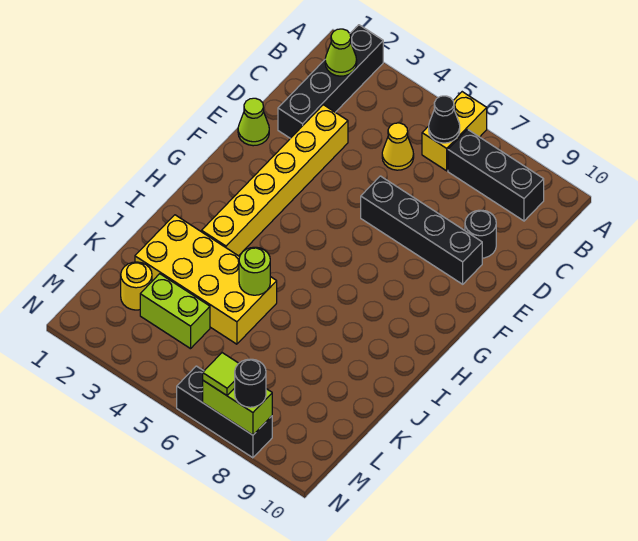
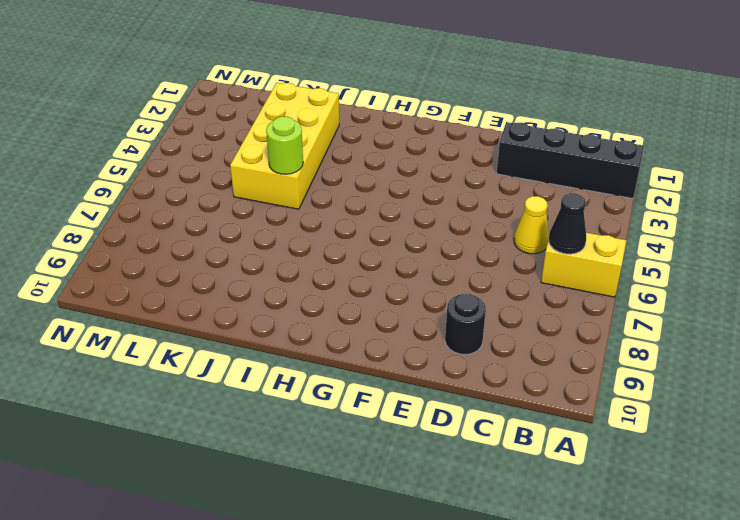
none -> black brick B7:B9 level 1
none -> yellow brick D3:I3 level 1
none -> lime cone E1 level 1

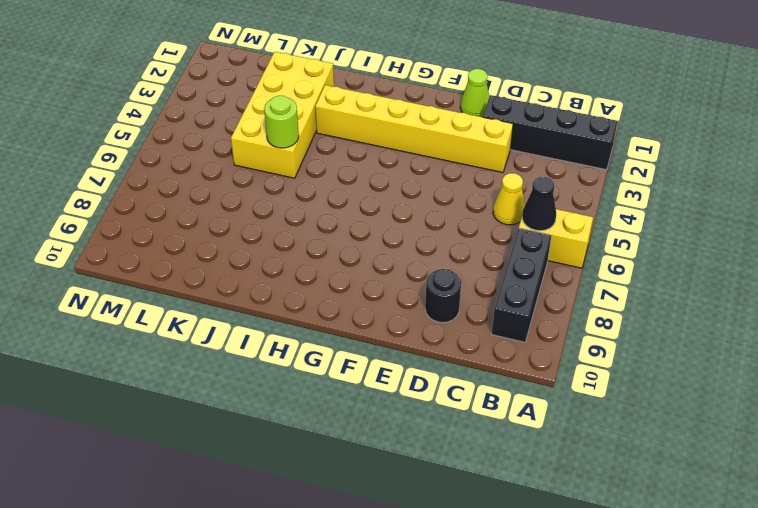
none -> black brick E6:E9 level 1
none -> yellow round brick L2 level 1
none -> lime brick L3:L4 level 1

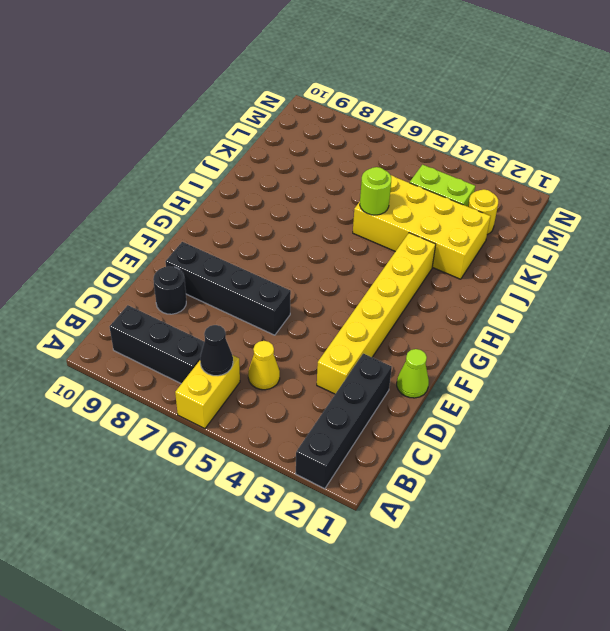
none -> black brick N6:N8 level 1
none -> lime cone B2 level 2
none -> lime brick N7:N8 level 2

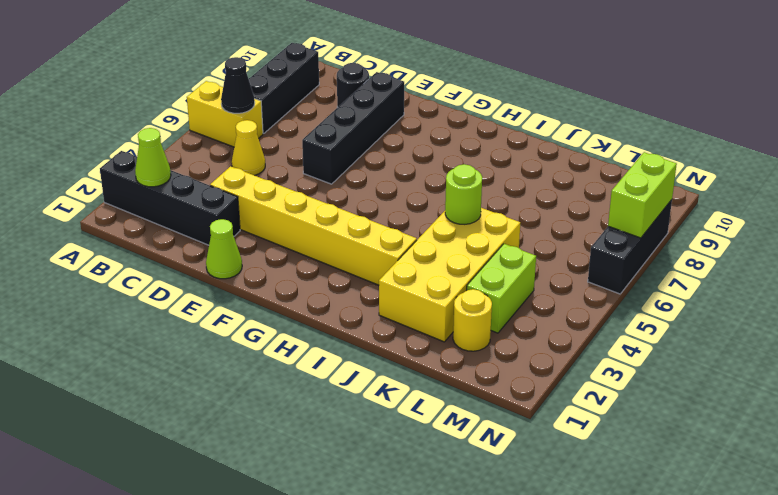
none -> lime tile N7 level 3
none -> black round brick N8 level 3

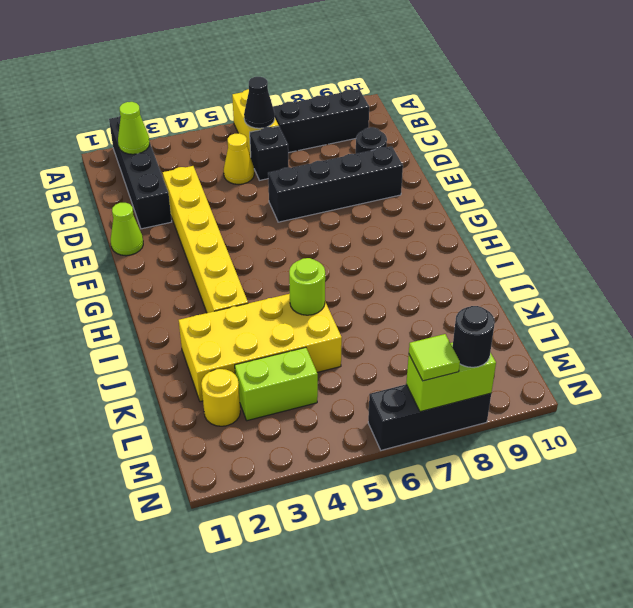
black brick C6 level 1 -> none

